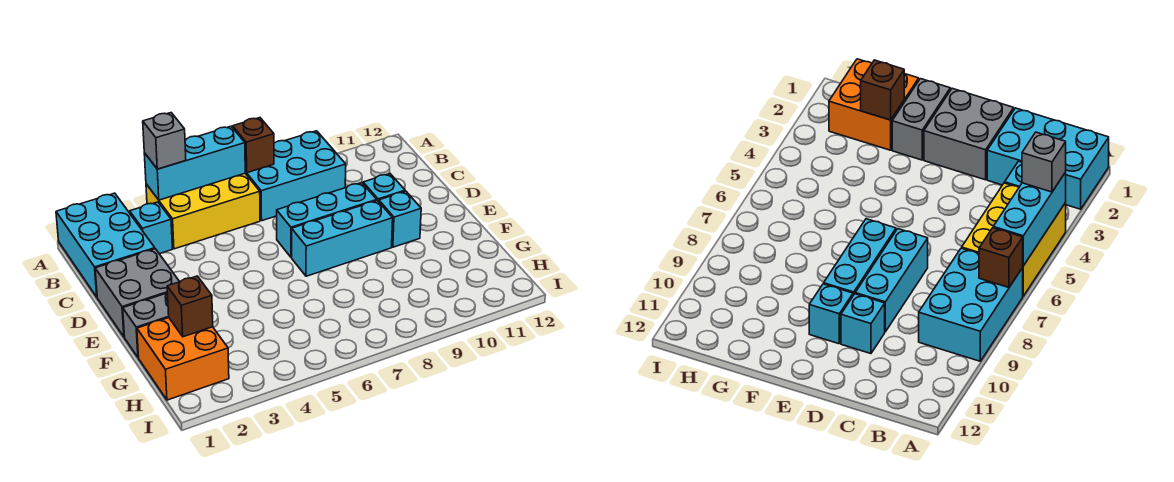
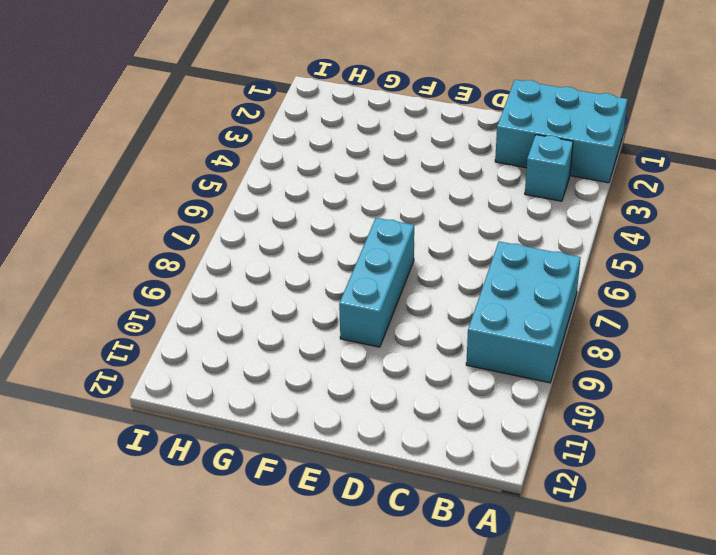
none -> yellow brick A4:B6 level 1
none -> grey brick D1:E2 level 1
none -> cyan brick D7:D9 level 1

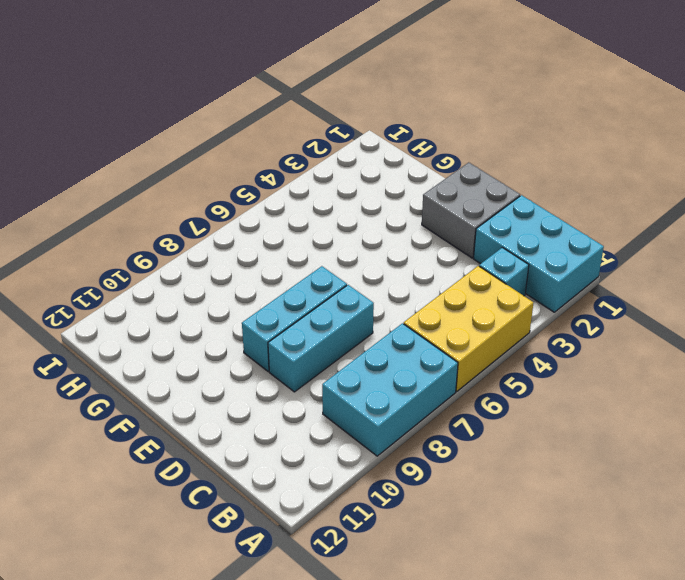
none -> cyan brick D10 level 1
none -> cyan brick E10 level 1
none -> grey brick F1:F2 level 1

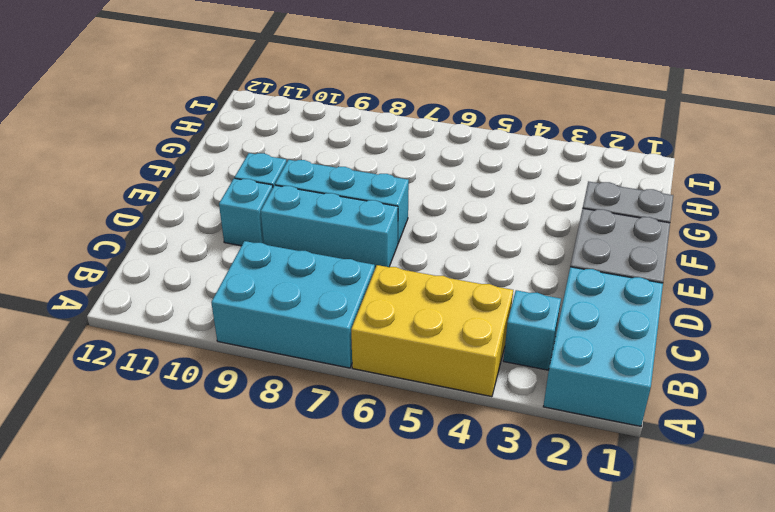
none -> orange brick G1:H2 level 1
none -> cyan brick A4:A6 level 2
none -> brown brick A7 level 2

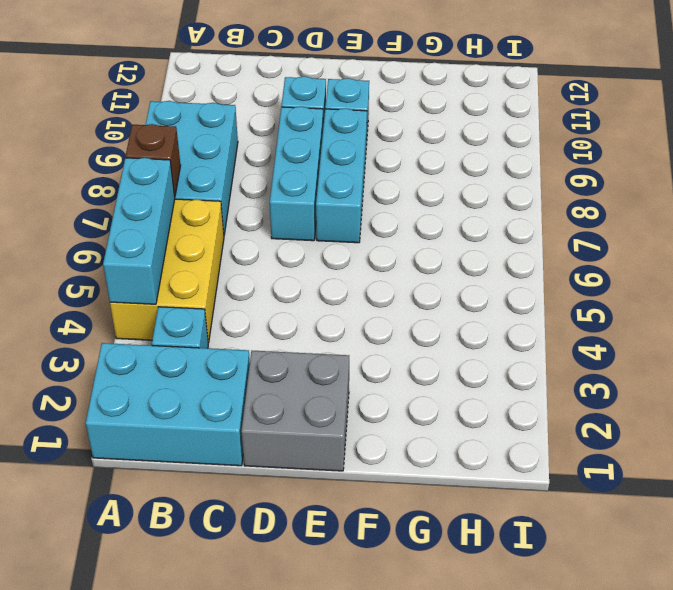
none -> grey brick F1:F2 level 1
none -> orange brick G1:H2 level 1
none -> brown brick G2 level 2

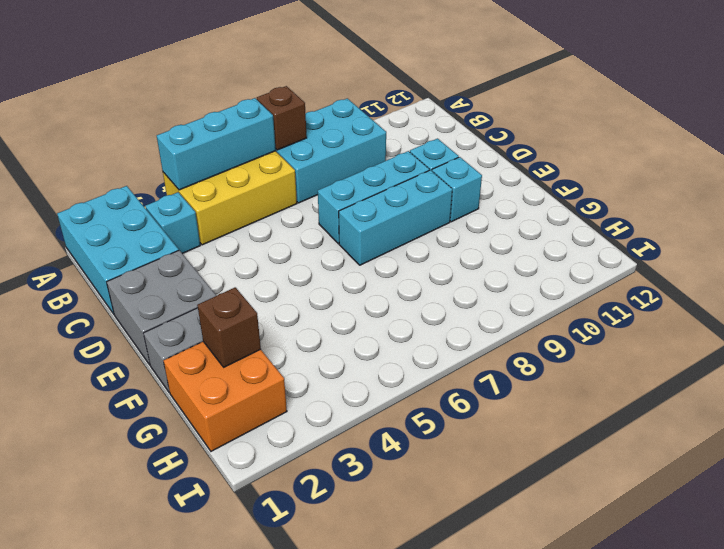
none -> grey brick A4 level 3

